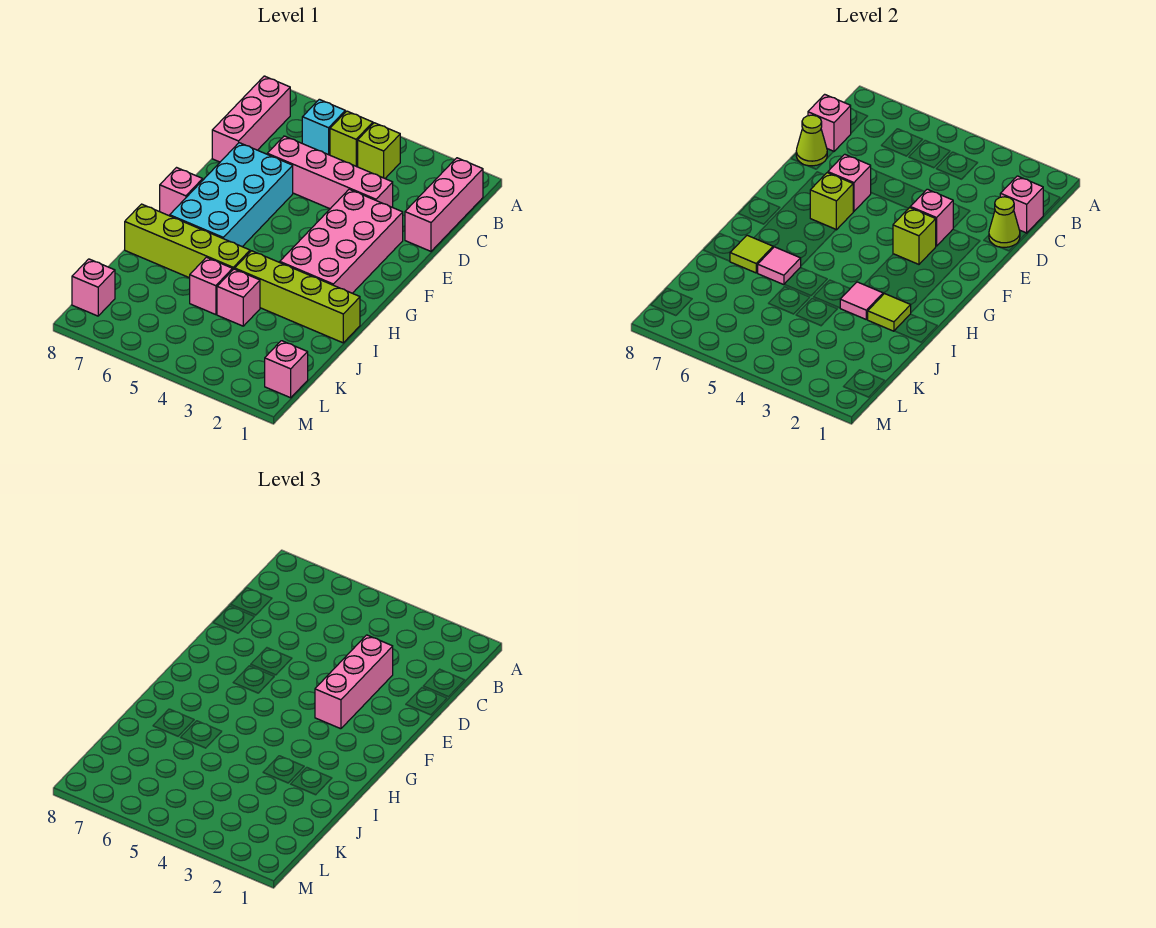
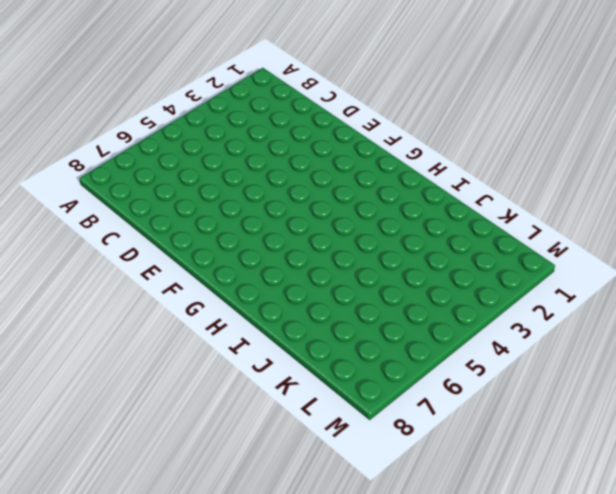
none -> pink brick B1:D1 level 1
none -> lime brick B4 level 1
none -> lime brick B5 level 1

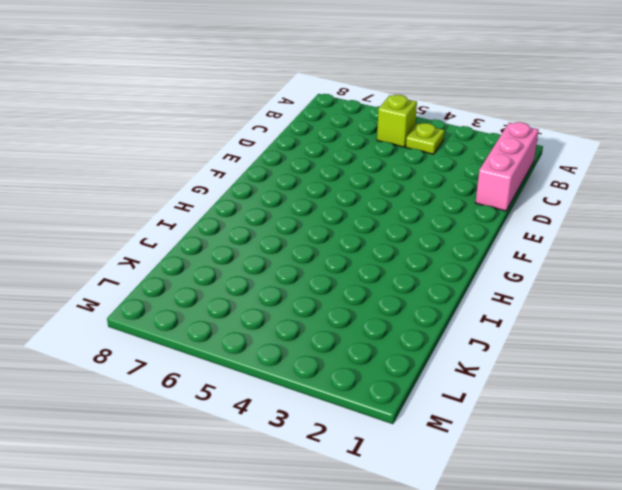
lime plate B4 level 1 -> lime brick B4 level 1
none -> cyan brick B6 level 1
none -> pink brick B8:D8 level 1
none -> pink brick D3:D6 level 1

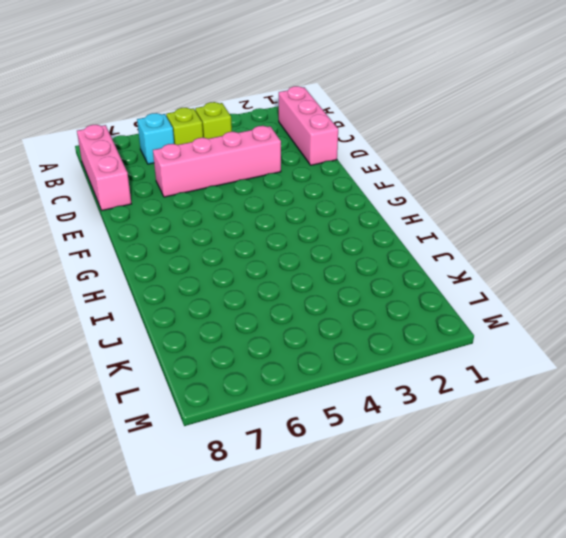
none -> pink brick E2:H3 level 1
none -> cyan brick E6:H7 level 1
none -> pink brick G8 level 1

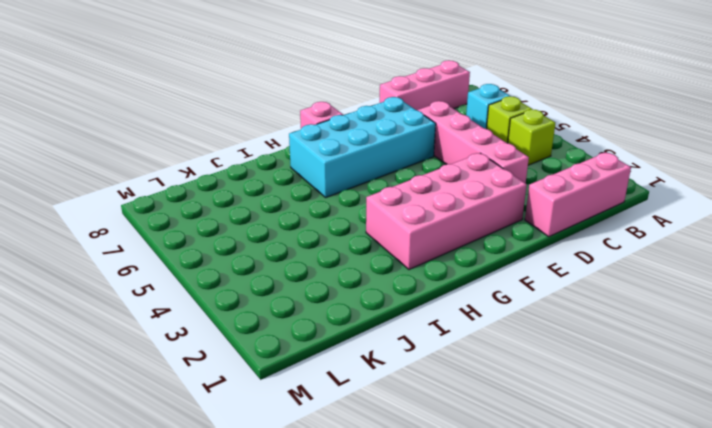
none -> lime brick I1:I4 level 1
none -> lime brick I5:I8 level 1
none -> pink brick J4 level 1

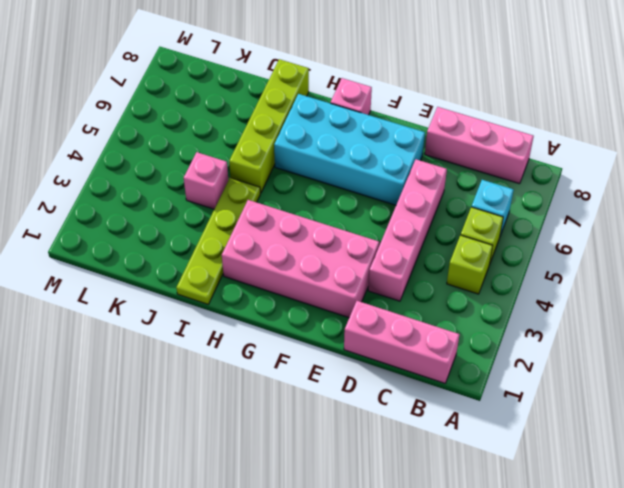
lime plate I1:I4 level 1 -> lime brick I1:I4 level 1
none -> pink brick J5 level 1
none -> pink brick L1 level 1
none -> pink brick L8 level 1

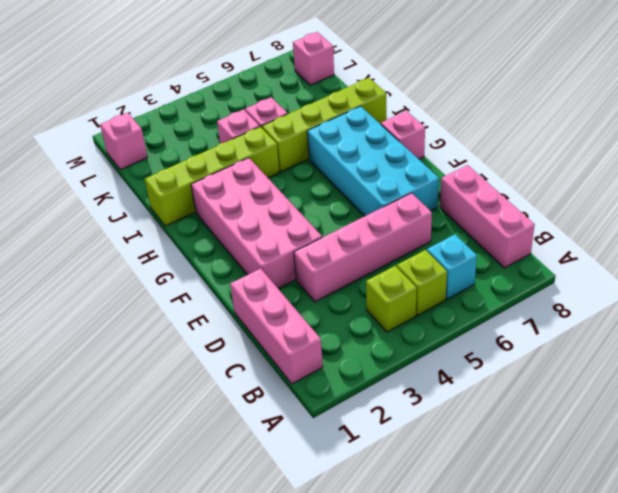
none -> pink brick C1 level 2
none -> pink brick C8 level 2
none -> lime cone D1 level 2

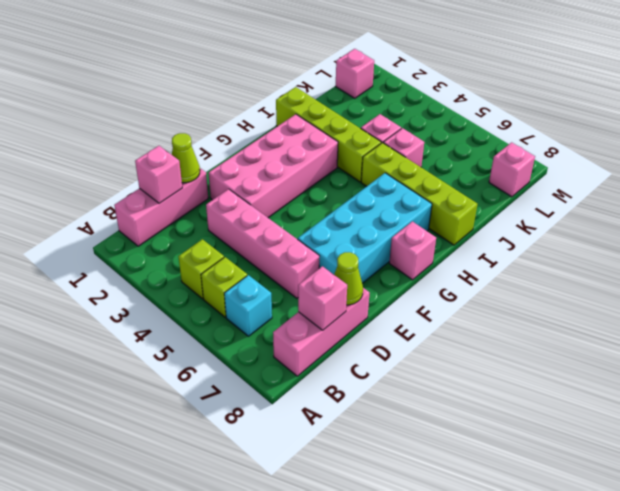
none -> pink brick E3 level 2
none -> pink brick E6 level 2
none -> lime brick F3 level 2

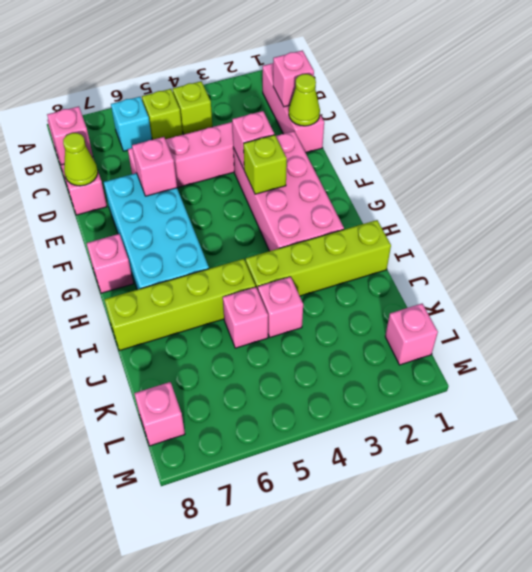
none -> lime brick F6 level 2
none -> lime tile I2 level 2
none -> pink tile I3 level 2

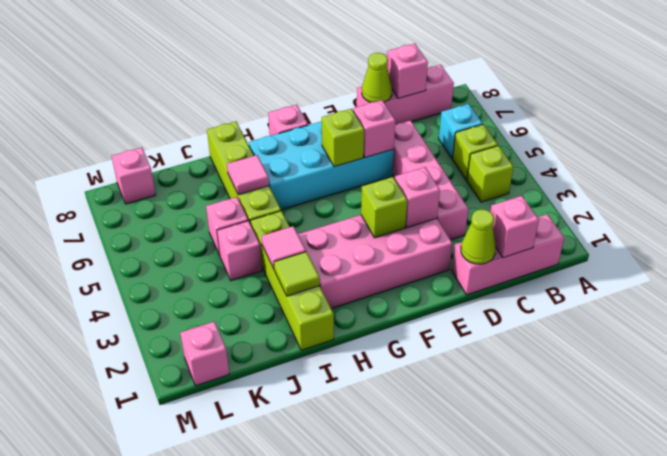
none -> lime tile I7 level 2
none -> pink brick D3:F3 level 3

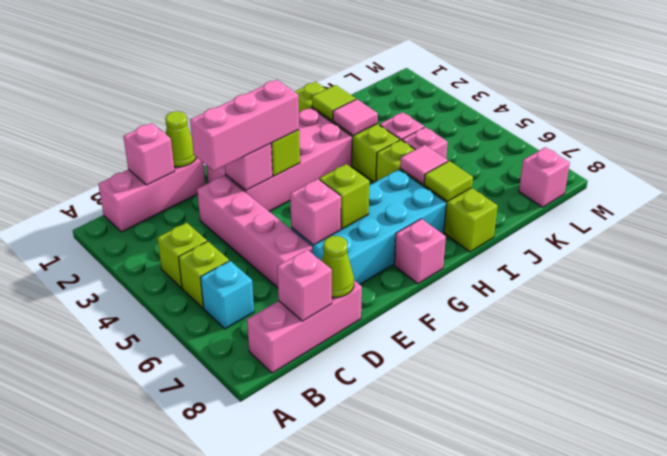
none -> pink brick L1 level 1

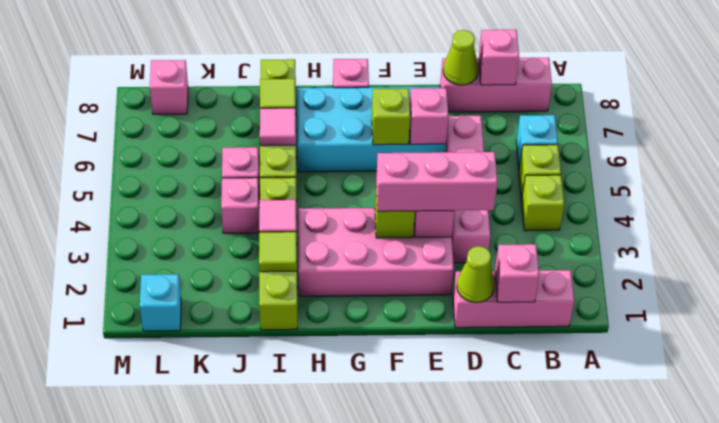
cyan brick L1 level 1 -> pink brick L1 level 1

